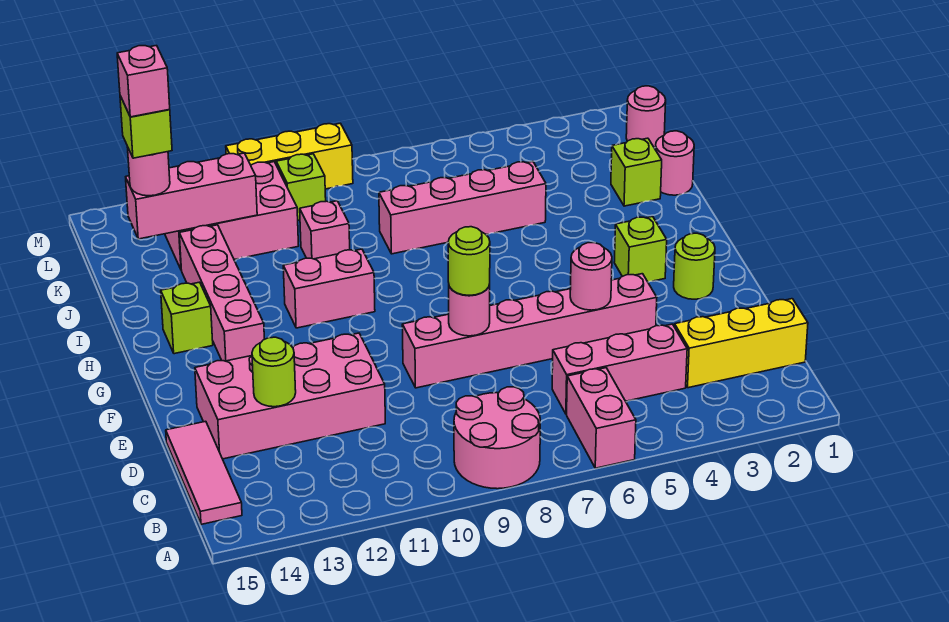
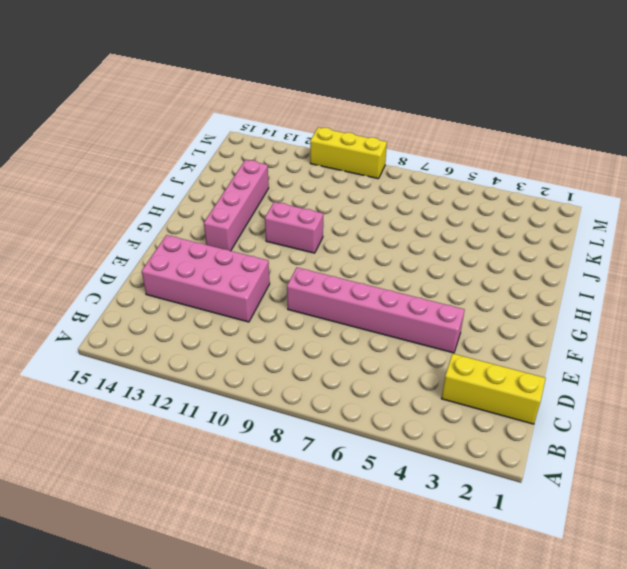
none -> pink brick A6:B6 level 1
none -> pink round brick A8:B9 level 1
none -> pink tile B15:D15 level 1

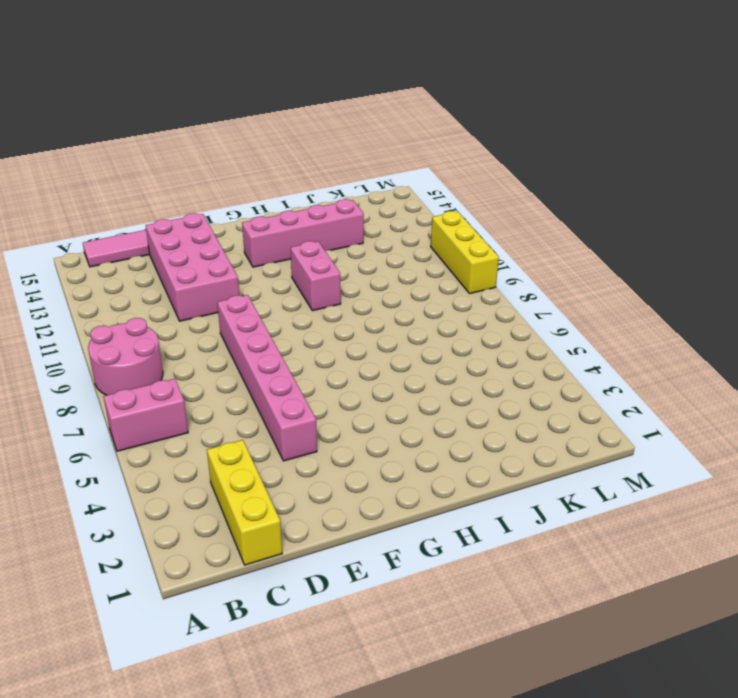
none -> pink brick C4:C6 level 1
none -> lime round brick F2 level 1
none -> lime brick G3 level 1

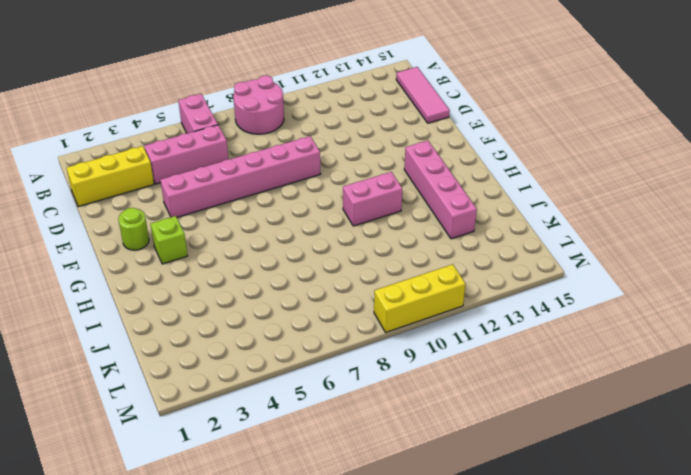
none -> pink brick D11:E14 level 1
none -> lime brick H14 level 1
none -> pink round brick J1 level 1

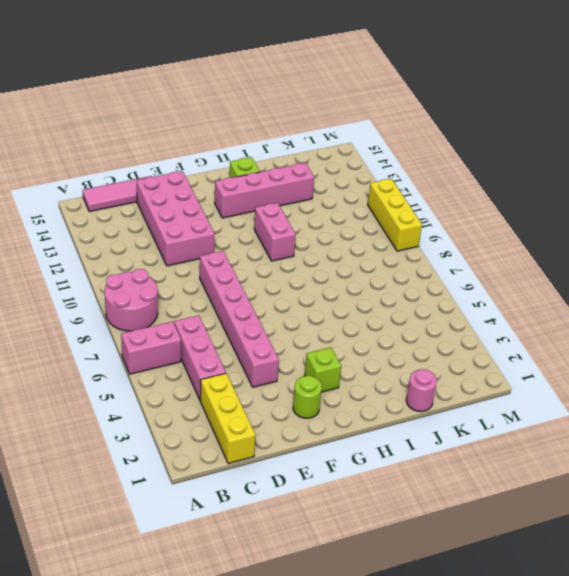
none -> lime brick J2 level 1
none -> pink brick J5:J8 level 1
none -> pink brick J10 level 1

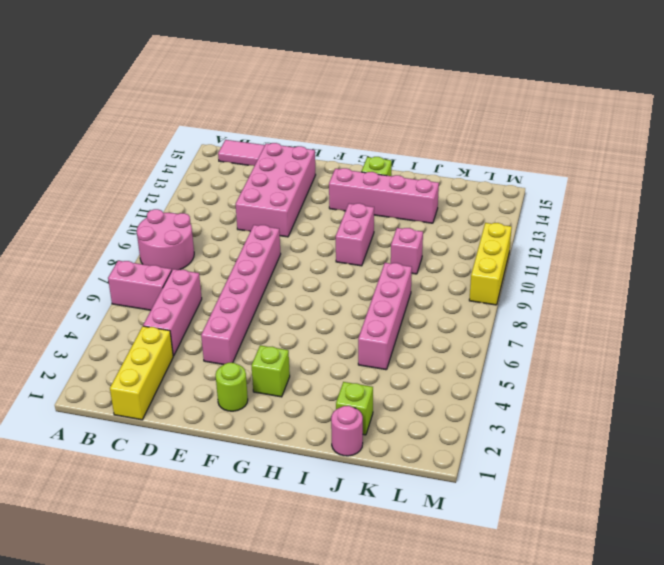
none -> pink brick K11:L13 level 1
none -> pink round brick L1 level 1
none -> lime brick L10 level 1

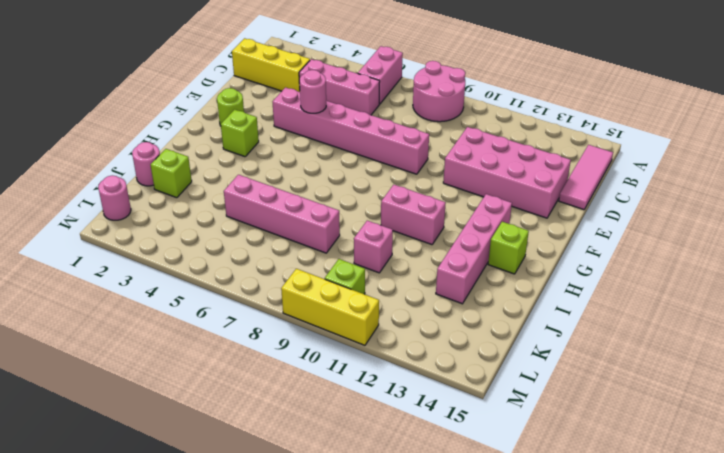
none -> pink brick K11:L13 level 1
none -> lime round brick D13 level 2
none -> pink round brick E8 level 2

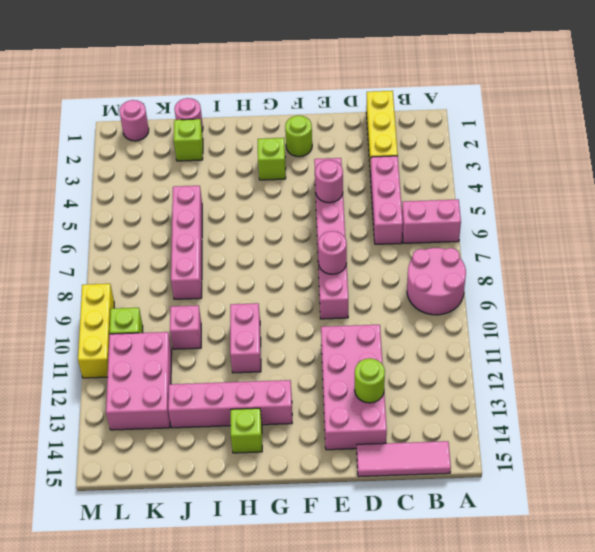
none -> pink brick K12:K14 level 2
none -> lime round brick E8 level 3
none -> pink round brick K14 level 3

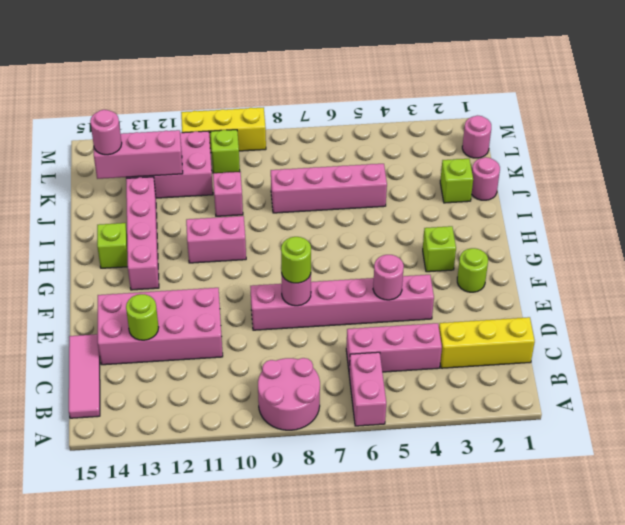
none -> lime brick K14 level 4
none -> pink brick K14 level 5

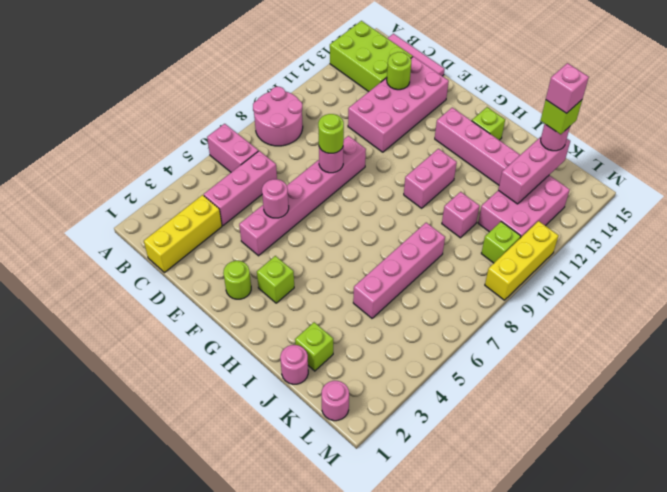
lime brick A13:C14 level 1 -> none

